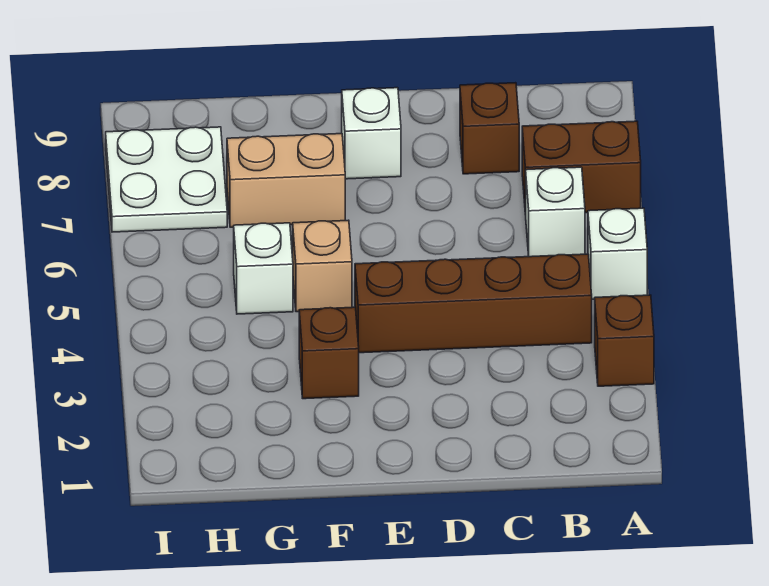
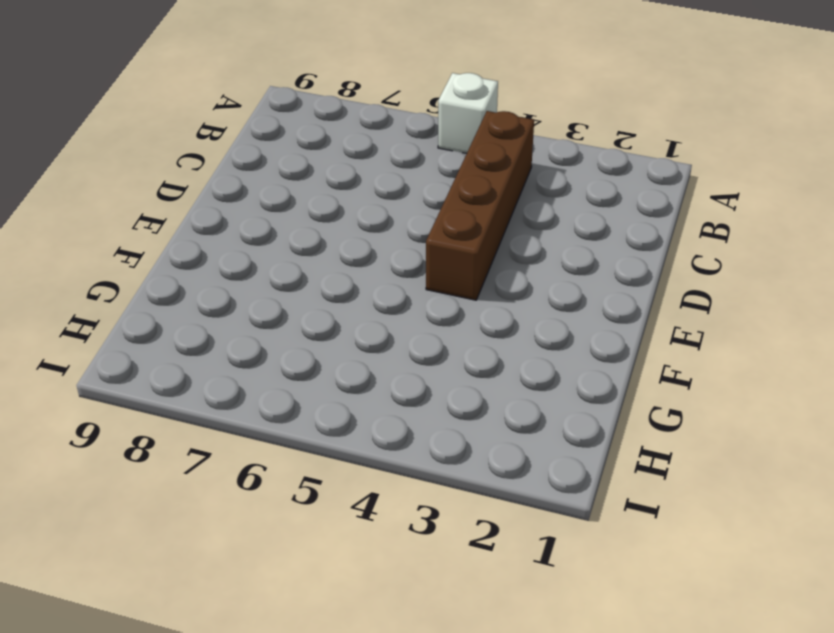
none -> brown brick A3 level 1
none -> brown brick A7:B7 level 1
none -> white brick B6 level 1

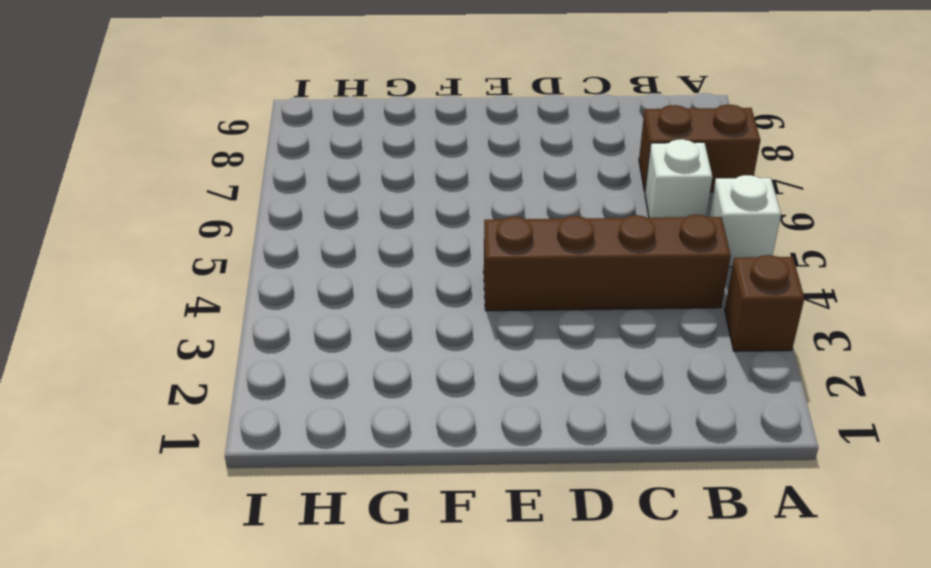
none -> brown brick C8 level 1
none -> white brick E8 level 1
none -> brown brick F3 level 1

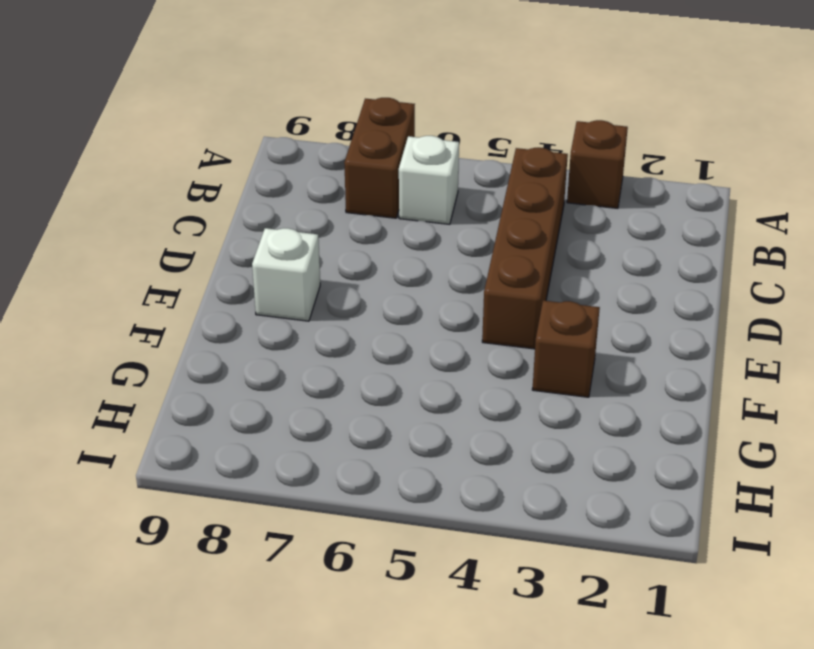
none -> white brick A5 level 1
none -> brown brick C8 level 1
none -> tan brick F5 level 1

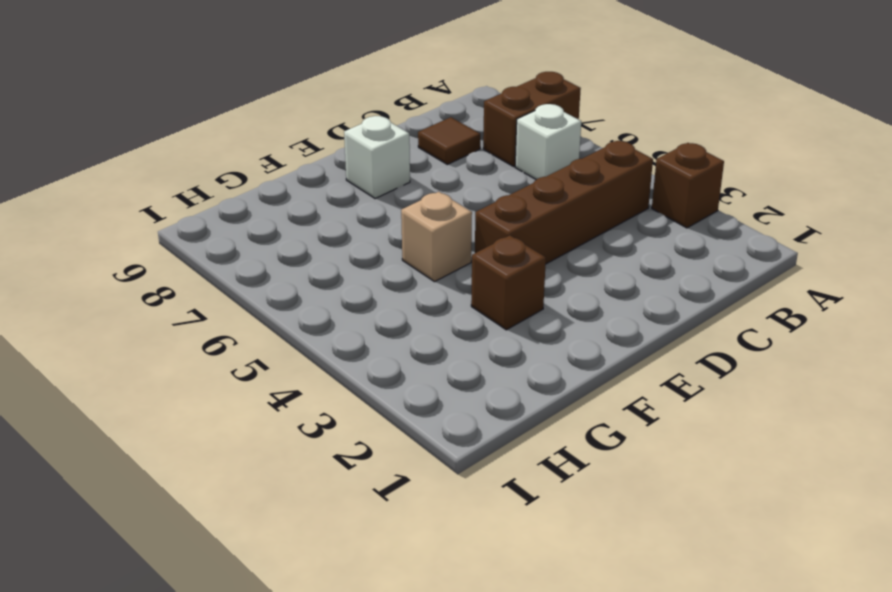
brown tile C8 level 1 -> brown brick C8 level 1
none -> white brick A5 level 1
none -> tan brick F7:G7 level 1
none -> white brick G5 level 1

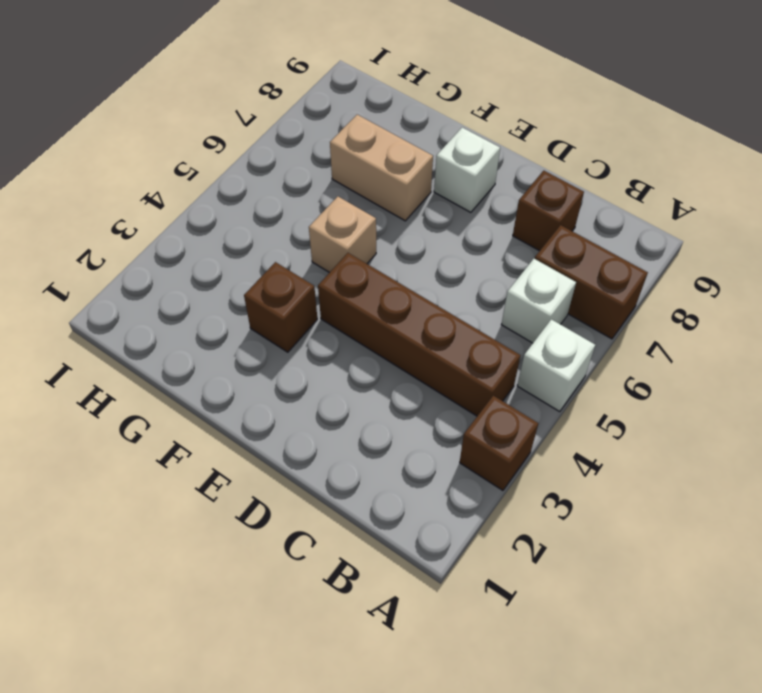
none -> white brick G5 level 1
none -> white plate H7:I8 level 1

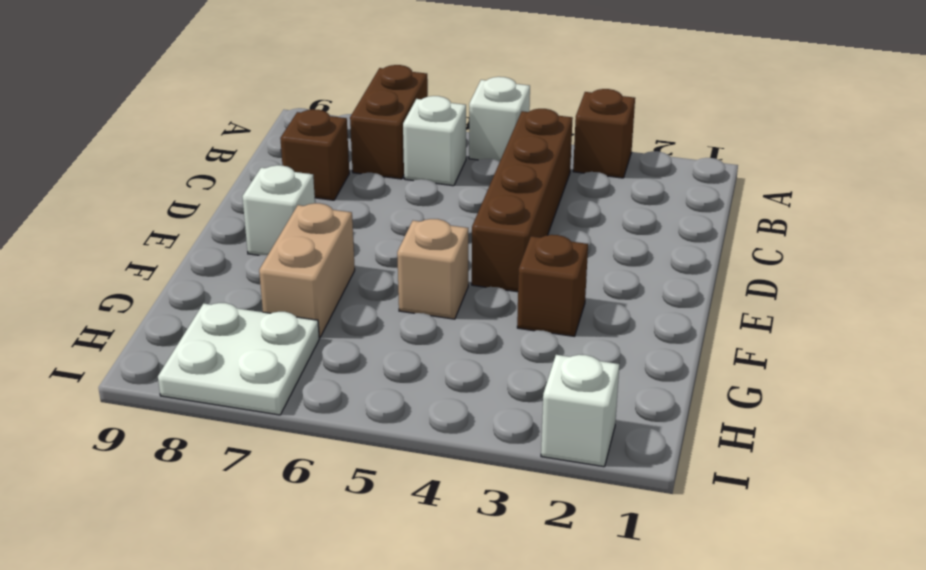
white brick I2 level 1 -> white brick G5 level 1

